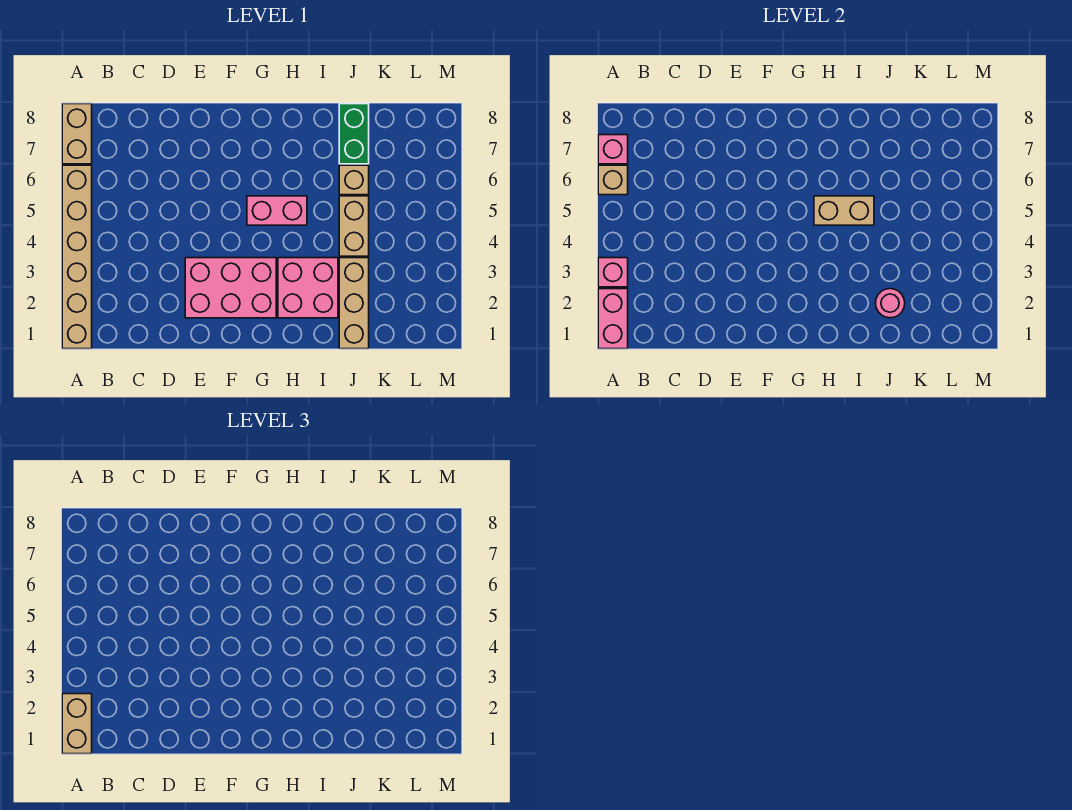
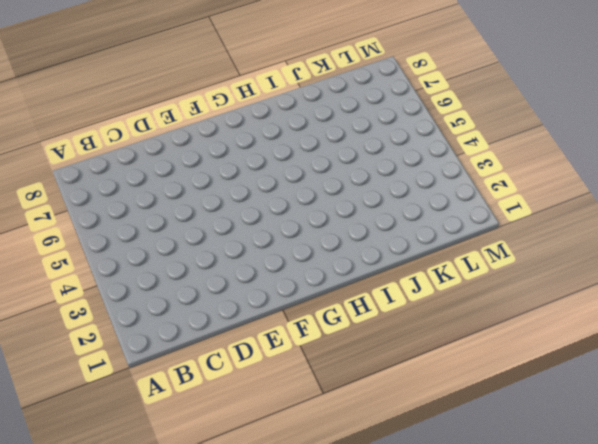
none -> tan brick A1:A6 level 1
none -> tan brick A7:A8 level 1
none -> pink brick E2:G3 level 1

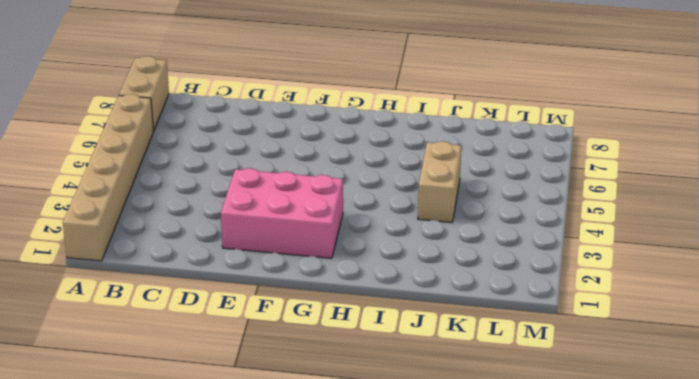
none -> pink brick G5:H5 level 1
none -> pink brick H2:I3 level 1
none -> tan brick J1:J3 level 1

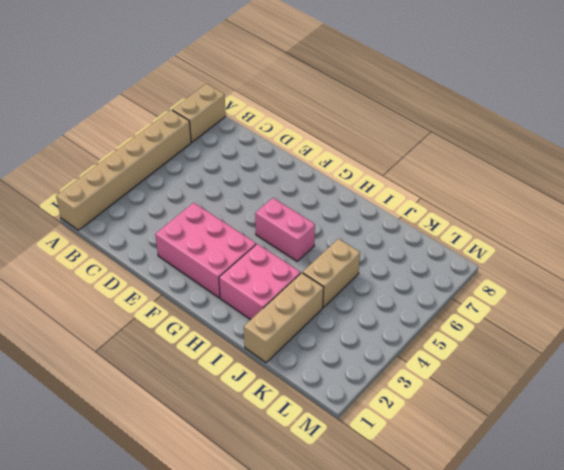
none -> tan brick J6 level 1
none -> green brick J7:J8 level 1
none -> pink brick A1:A2 level 2

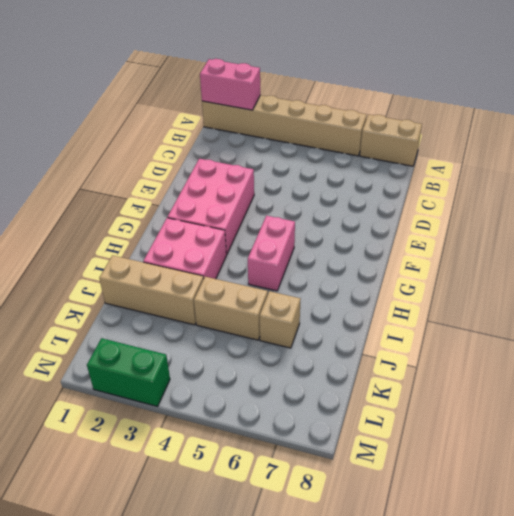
green brick M2:M3 level 1 -> green brick J7:J8 level 1
none -> pink brick A3 level 2
none -> tan brick A6 level 2
none -> pink brick A7 level 2

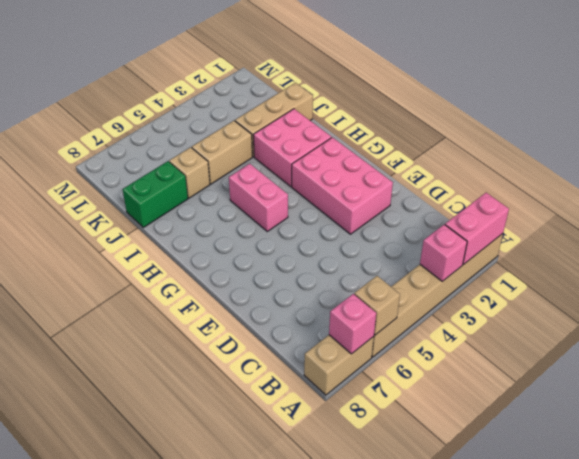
none -> tan brick H5:I5 level 2
none -> pink round brick J2 level 2
none -> tan brick A1:A2 level 3

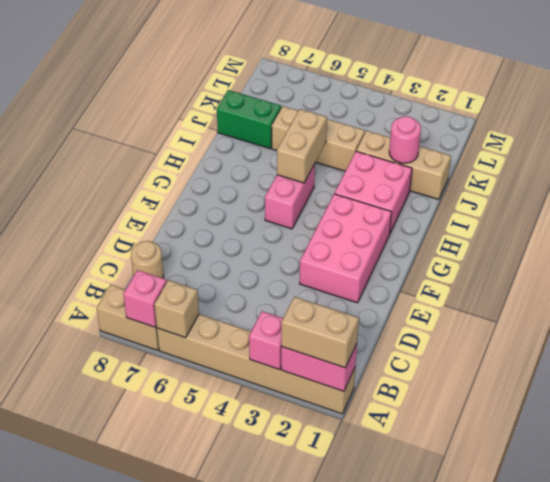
tan round brick C8 level 1 -> none

